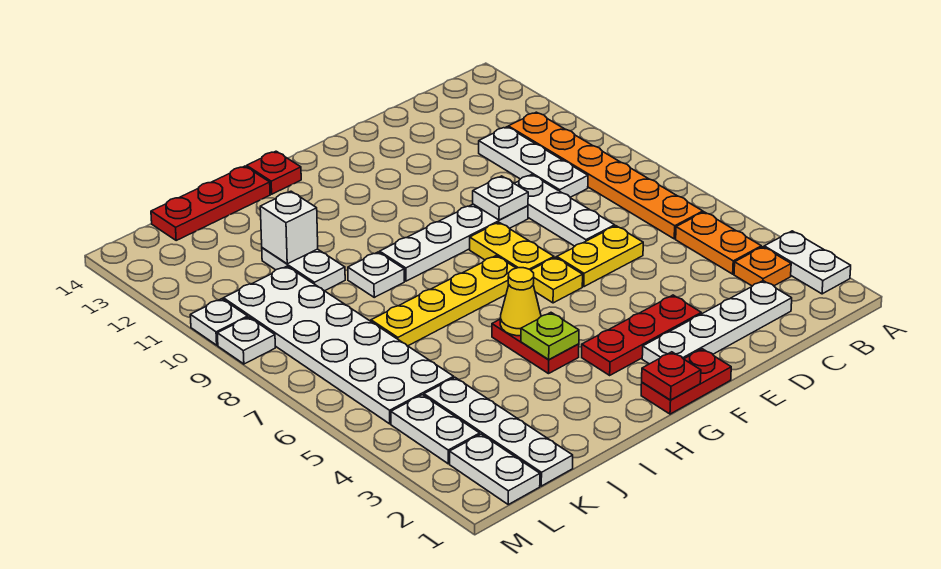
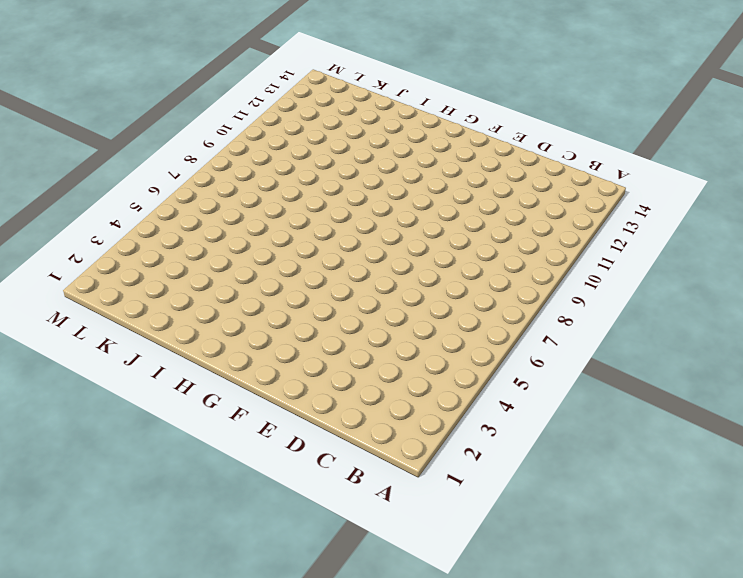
none -> white plate A2:A3 level 1
none -> orange plate B3 level 1
none -> orange plate B4:B5 level 1
none -> orange plate B6:B11 level 1

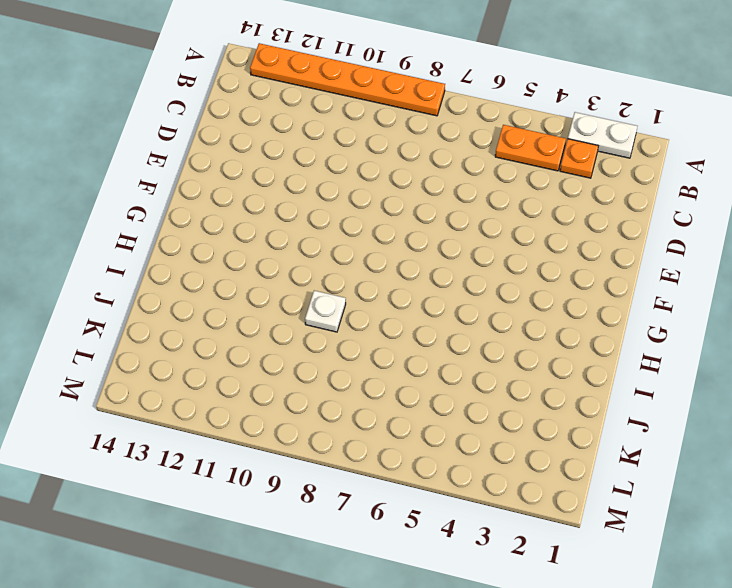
orange plate A8:A13 level 1 -> orange plate B6:B11 level 1
none -> white plate C2:F2 level 1
none -> white plate C9:C11 level 1
none -> yellow plate D6:E6 level 1
none -> white plate D7:D9 level 1

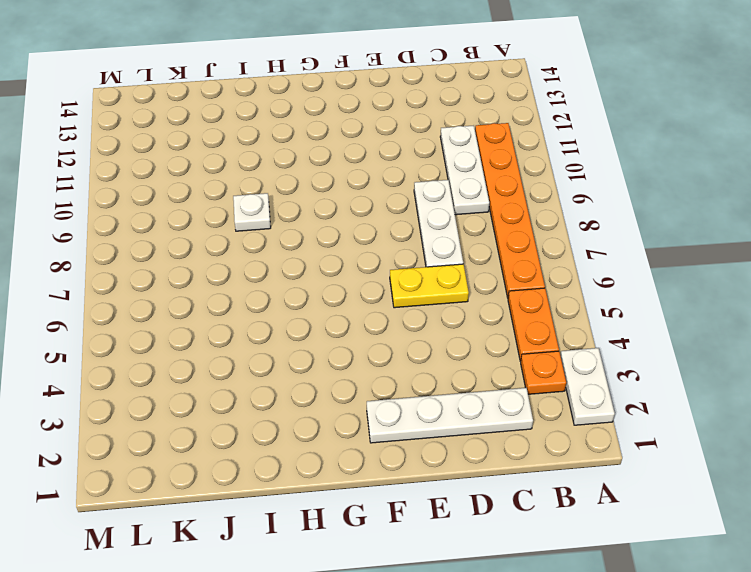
none -> red plate E3:G3 level 1
none -> white plate E9:H9 level 1
none -> red plate F1:G1 level 1
none -> yellow plate F6 level 1

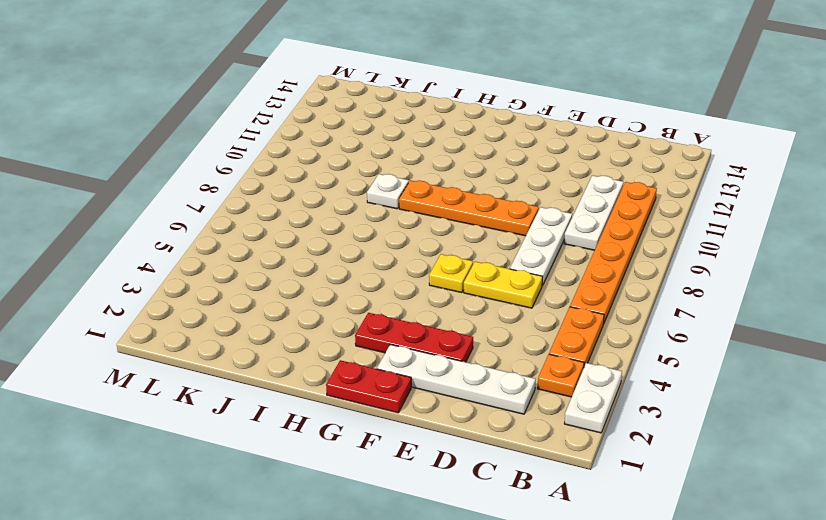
orange plate E9:H9 level 1 -> white plate E9:H9 level 1
none -> yellow plate F7:F8 level 1
none -> yellow plate G7:J7 level 1
none -> red plate H4:H5 level 1
none -> red plate H14 level 1

